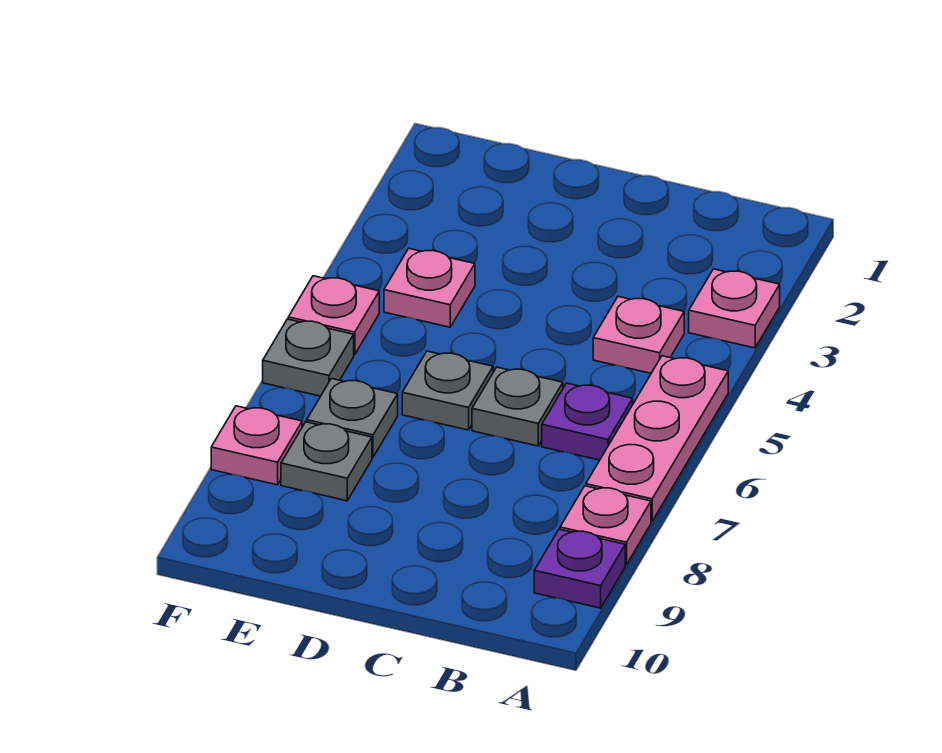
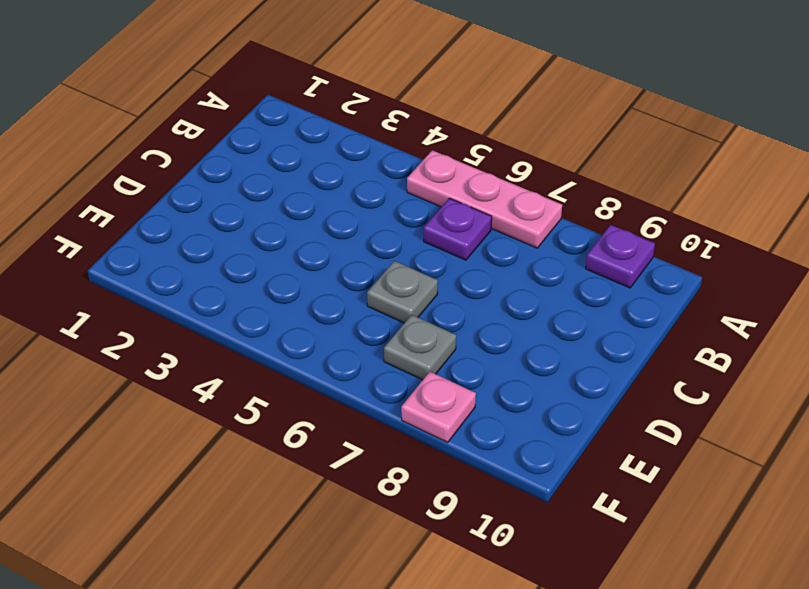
none -> pink plate A3 level 1
none -> pink plate A8 level 1
none -> pink plate B4 level 1

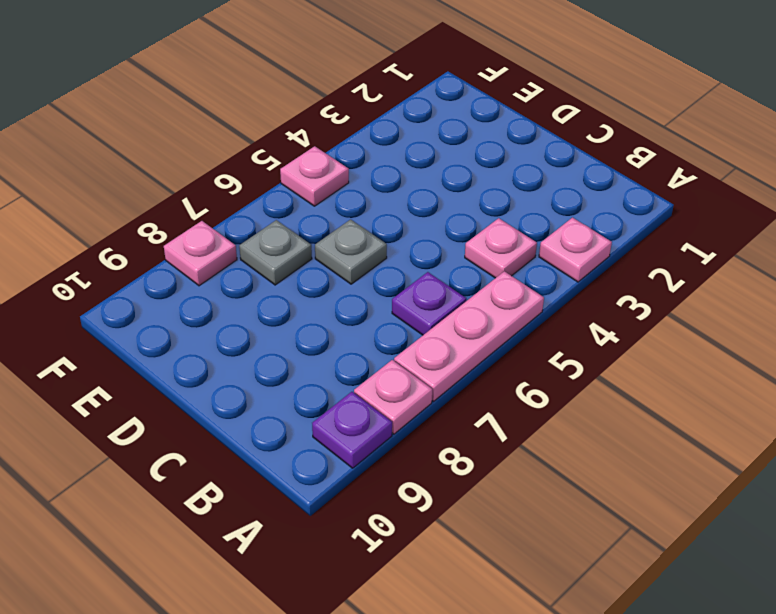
none -> grey plate C6 level 1
none -> pink plate E4 level 1
none -> grey plate E8 level 1

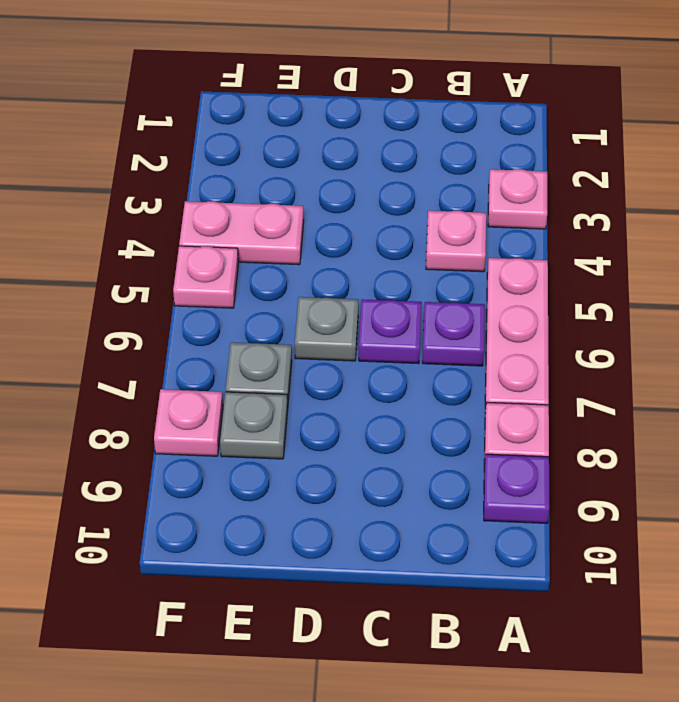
purple plate C6 level 1 -> grey plate C6 level 1
pink plate E4:F4 level 1 -> pink plate E4 level 1
none -> grey plate F6 level 1

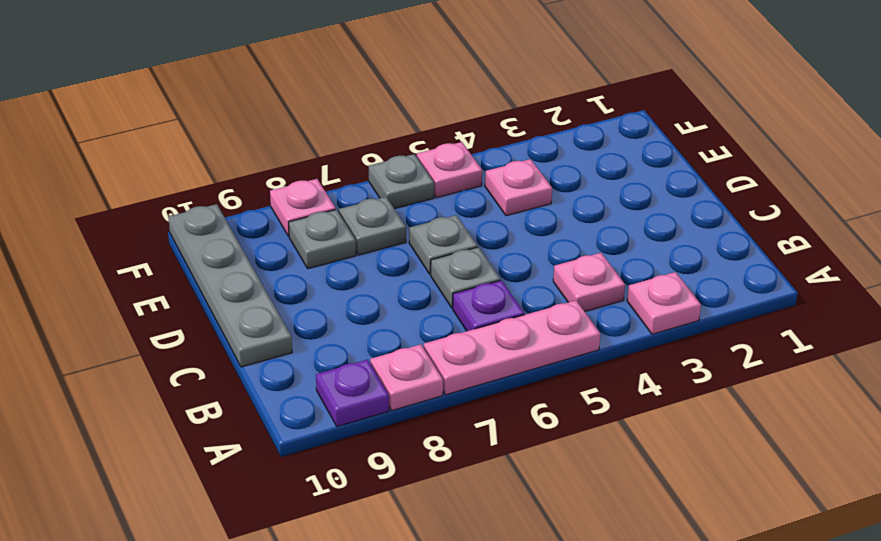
grey plate C10:F10 level 1 -> none

